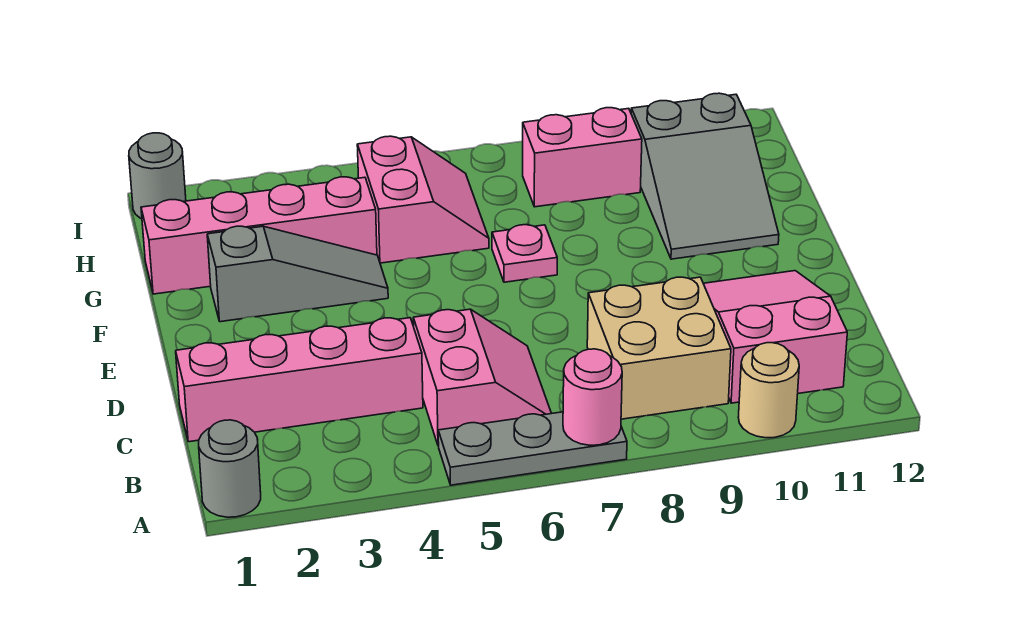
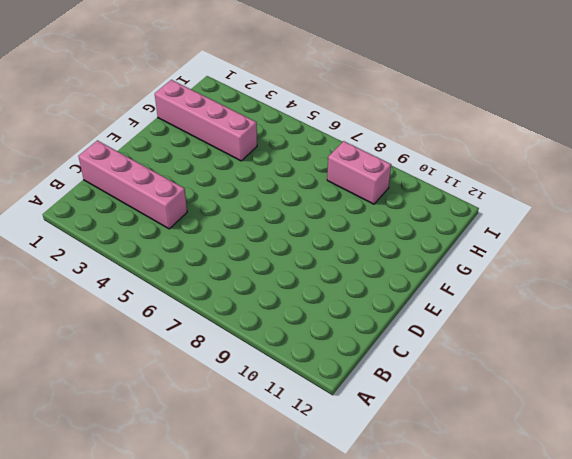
none -> grey round brick A1 level 1
none -> grey plate A5:A7 level 1
none -> tan round brick A10 level 1

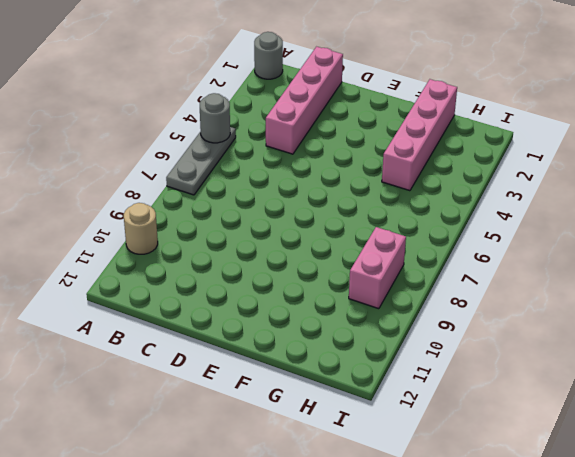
grey round brick A5 level 2 -> grey round brick I1 level 1
none -> pink slope B5:C6 level 1 top 5
none -> tan brick B8:C9 level 1
none -> pink slope B10:D11 level 1 top B

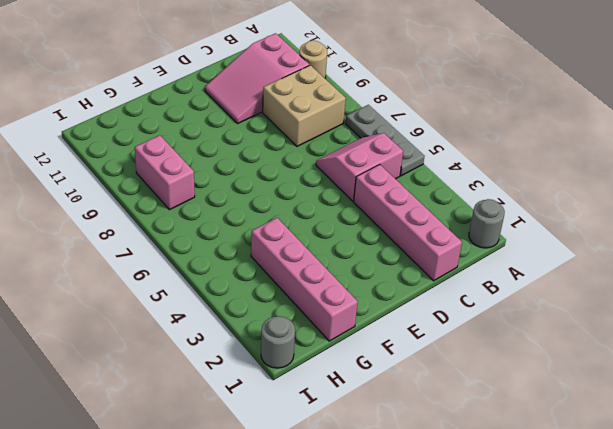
none -> grey slope F2:F4 level 1 top 2
none -> pink plate F7 level 1
none -> grey slope F10:H11 level 1 top H

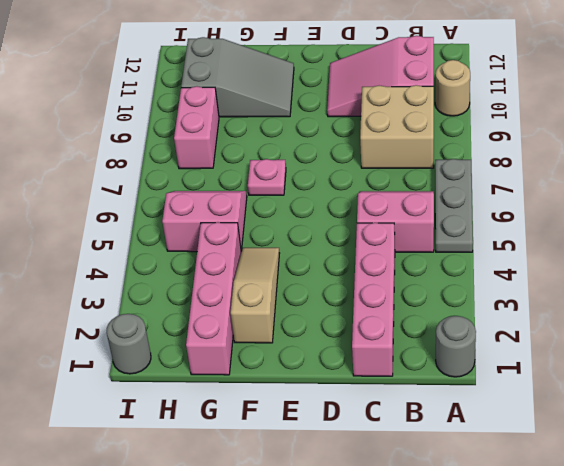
tan slope F2:F4 level 1 top 2 -> grey slope F2:F4 level 1 top 2
none -> pink round brick A7 level 2

